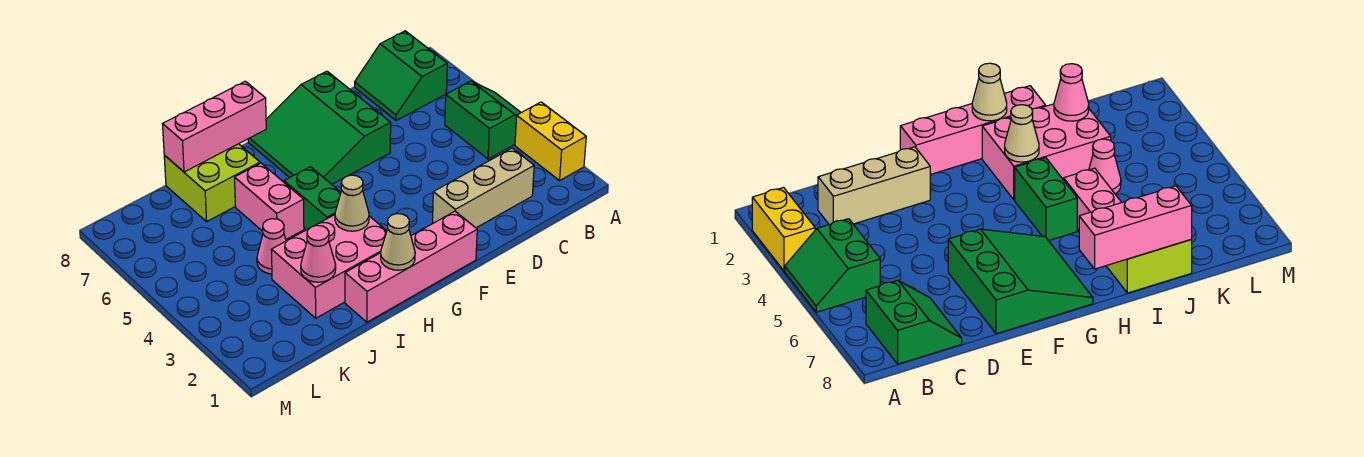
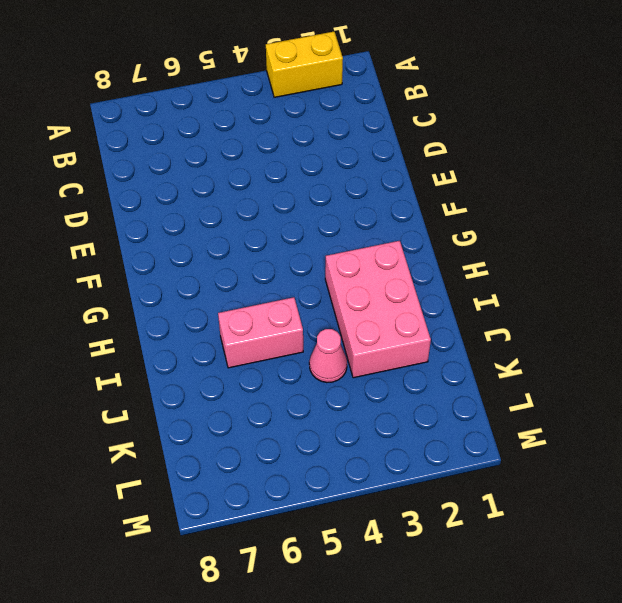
none -> green slope A4:B5 level 1 top B
none -> green slope B7:C8 level 1 top B
none -> tan brick C2:E2 level 1

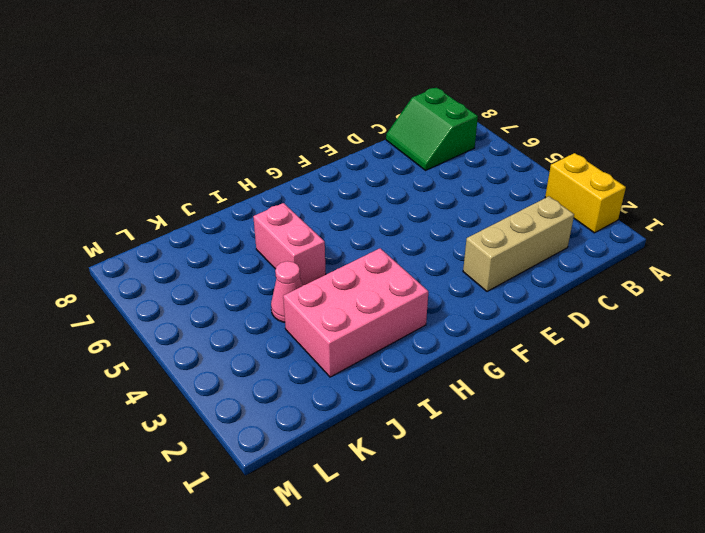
none -> green slope A4:B5 level 1 top B
none -> green slope E6:G8 level 1 top E
none -> pink brick F1:I1 level 1

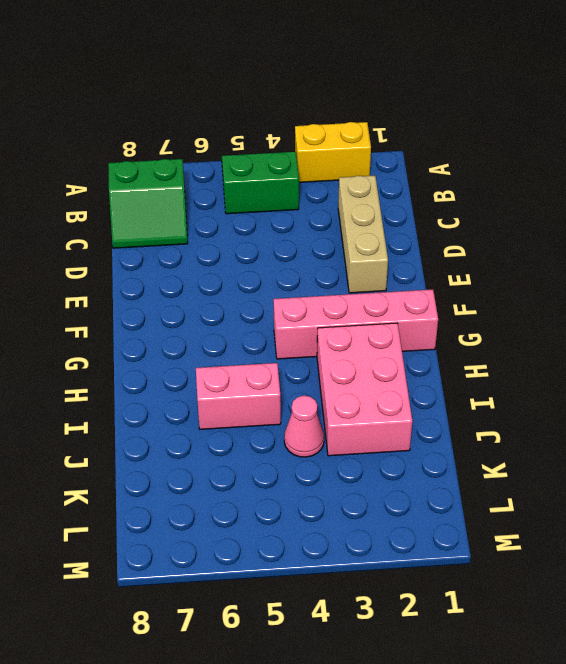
pink brick G1:G4 level 1 -> pink brick F1:I1 level 1
none -> green slope E6:G8 level 1 top E
none -> green brick H4:H5 level 1
none -> lime brick I7:J8 level 1

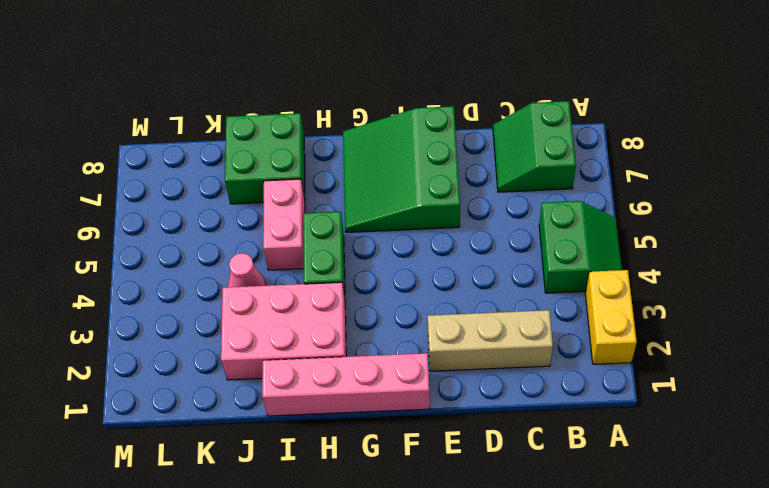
green brick I7:J8 level 1 -> lime brick I7:J8 level 1
none -> tan cone H1 level 2
none -> tan cone H3 level 2
none -> pink brick H8:J8 level 2

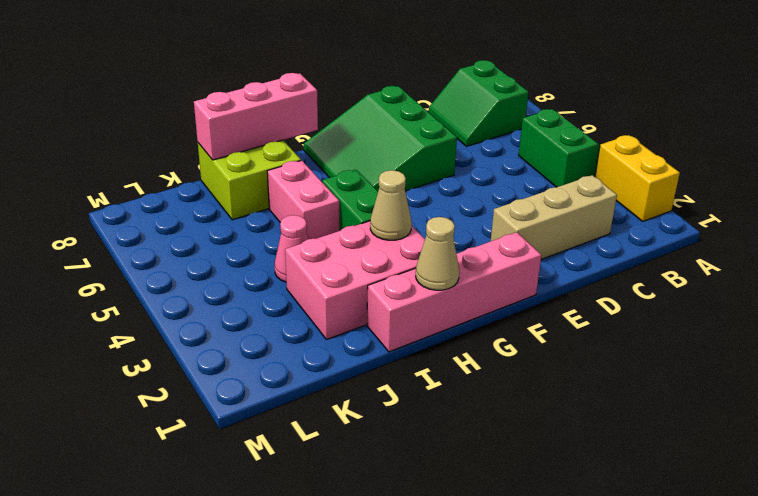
none -> pink cone J2 level 2

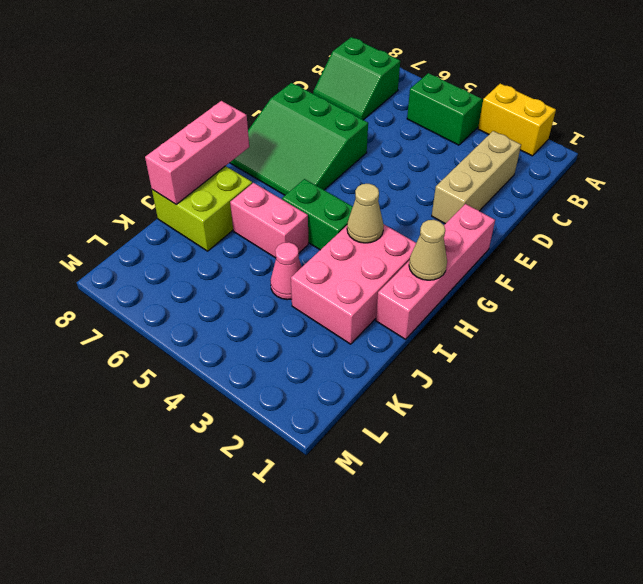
none -> pink cone J2 level 2

